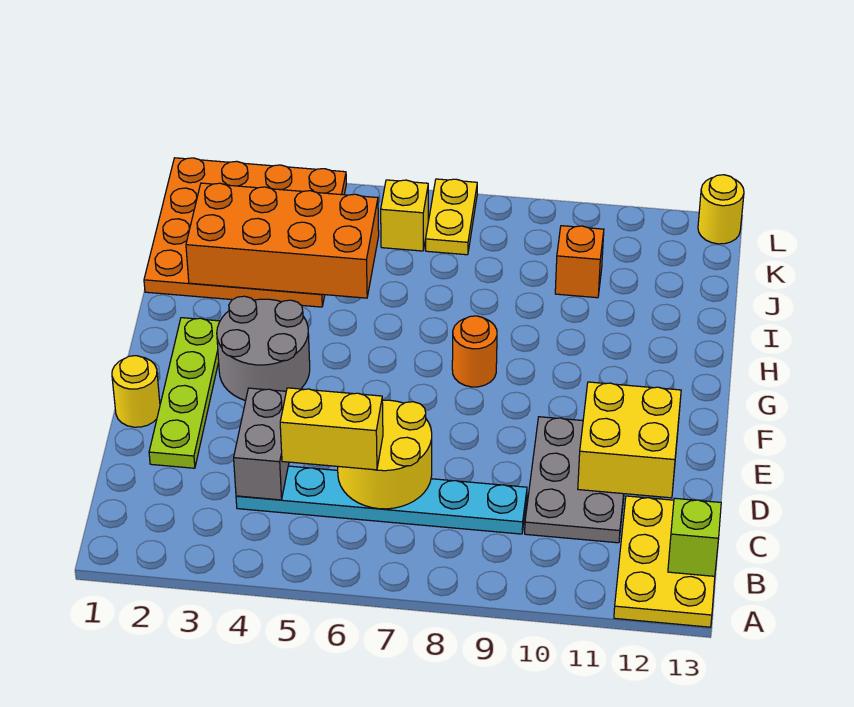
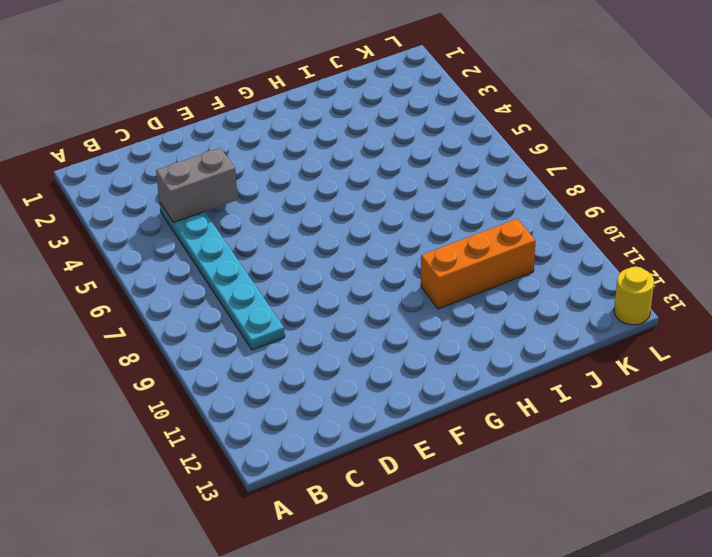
orange brick H10:J10 level 1 -> orange brick J10 level 1
none -> yellow plate A12:C13 level 1
none -> grey plate C10:E11 level 1
none -> lime plate D2:G2 level 1

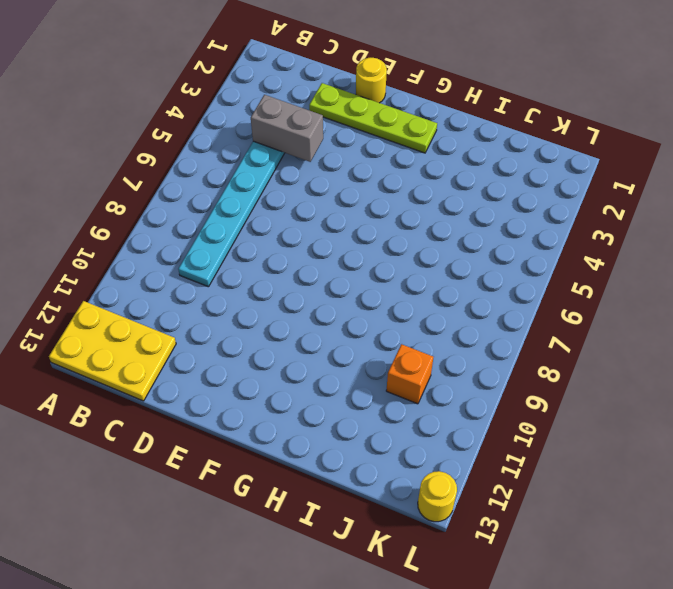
none -> grey plate C10:E11 level 1
none -> grey round brick F3:G4 level 1
none -> orange round brick G8 level 1

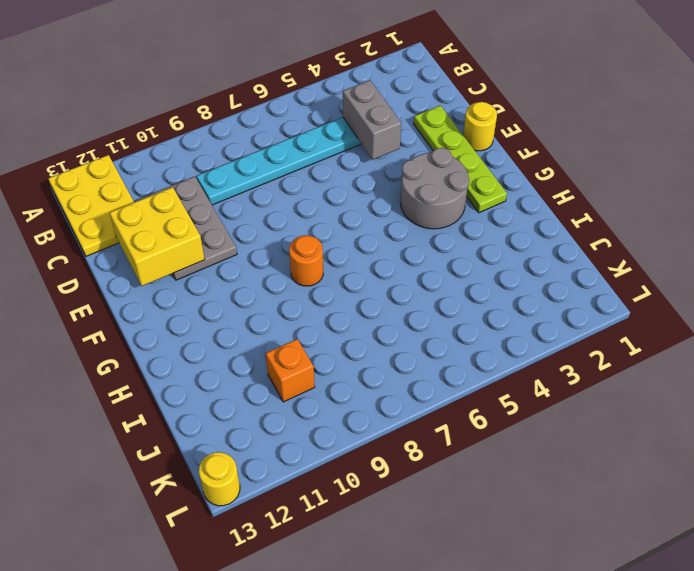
none -> orange plate I1:L4 level 1
none -> yellow brick K6 level 1
none -> yellow plate K7:L7 level 1

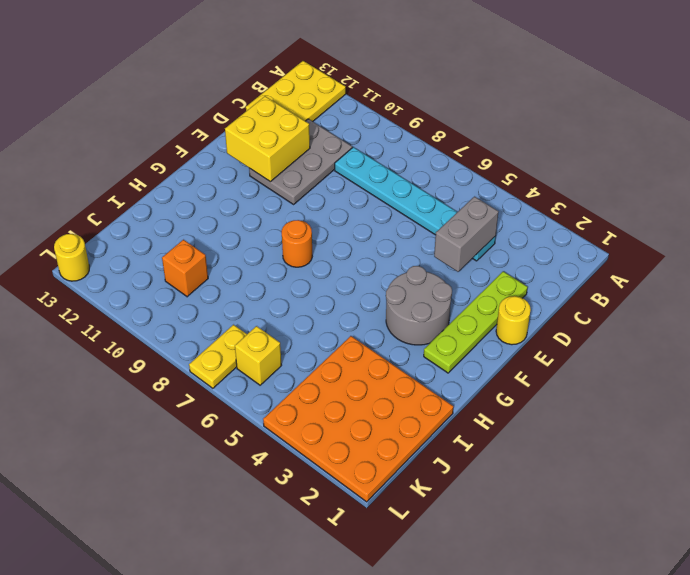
none -> lime brick B13 level 2
none -> yellow round brick C6:D7 level 2
none -> orange brick I2:J5 level 2

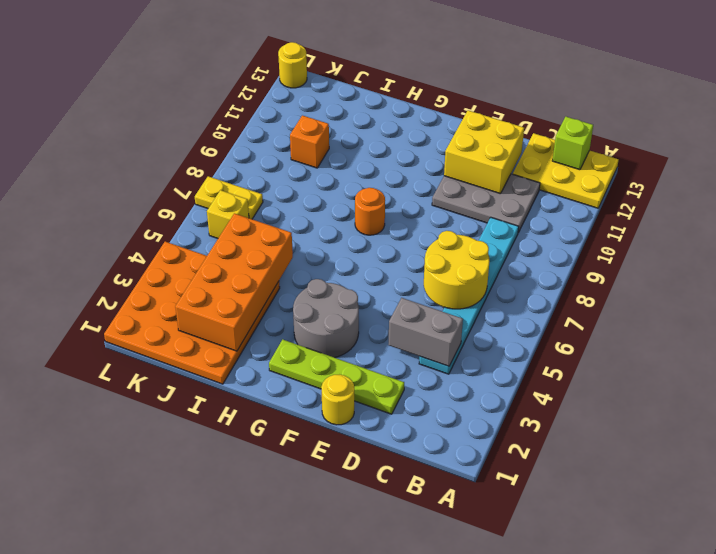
none -> yellow brick C5:C6 level 3

